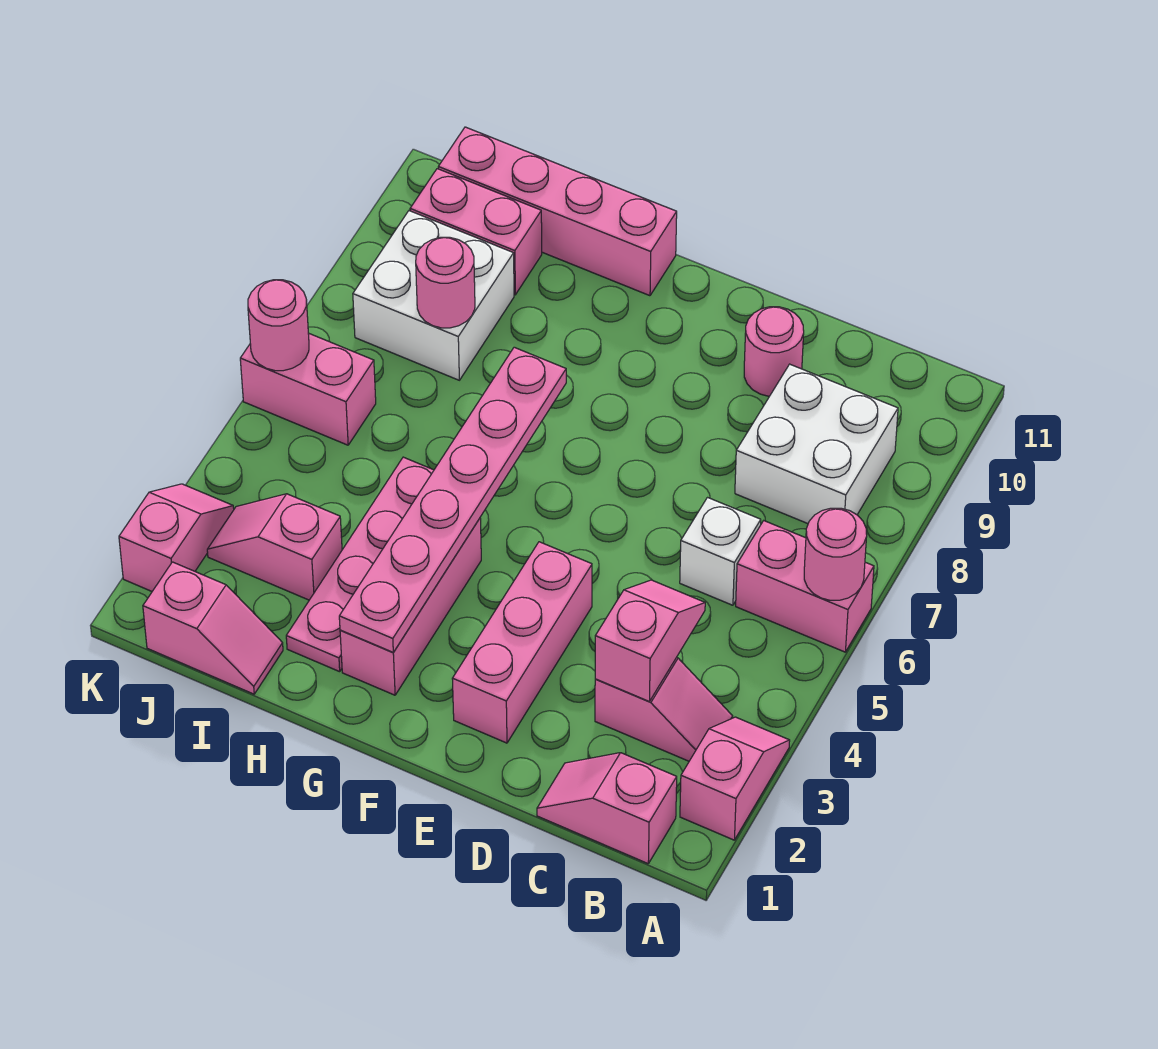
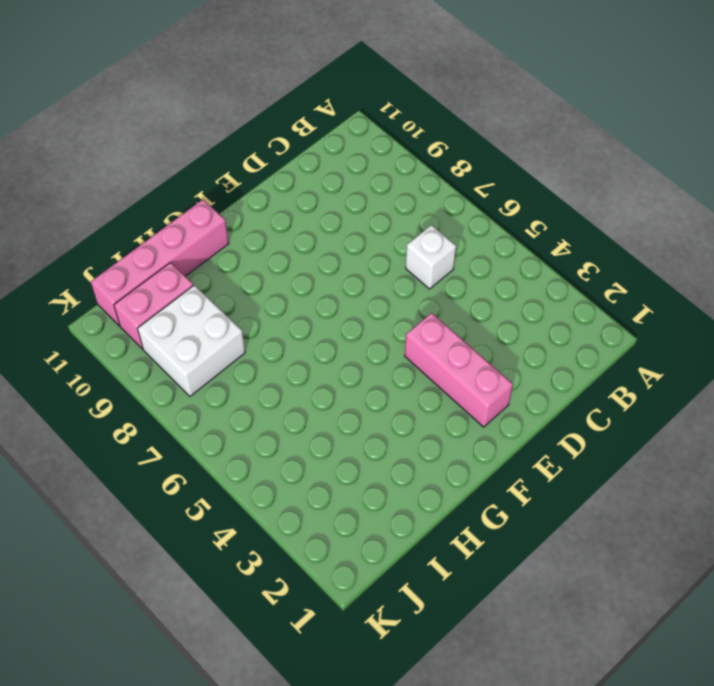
none -> pink slope A2:A3 level 1 top 2
none -> pink brick A6:B6 level 1
none -> pink slope B1:C1 level 1 top B

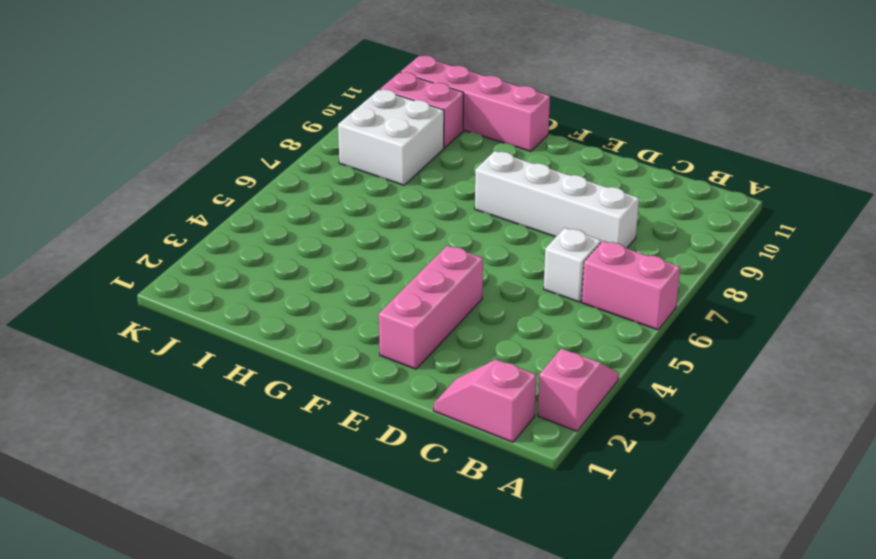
white brick C8:F8 level 1 -> white brick B8:C9 level 1
none -> pink slope B3:C3 level 1 top C
none -> pink round brick D10 level 1
none -> pink brick G2:G4 level 1

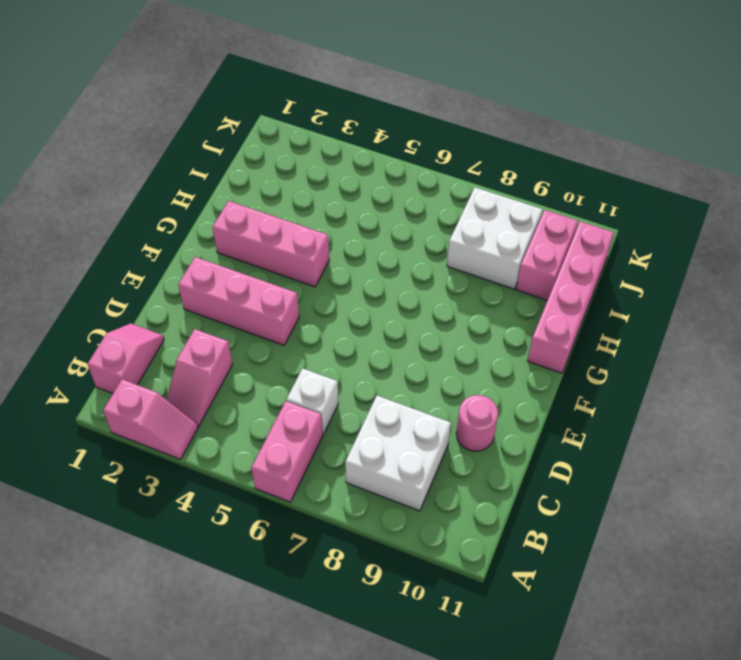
none -> pink plate H2:H5 level 1
none -> pink slope I1:J1 level 1 top J
none -> pink slope I3:J3 level 1 top I

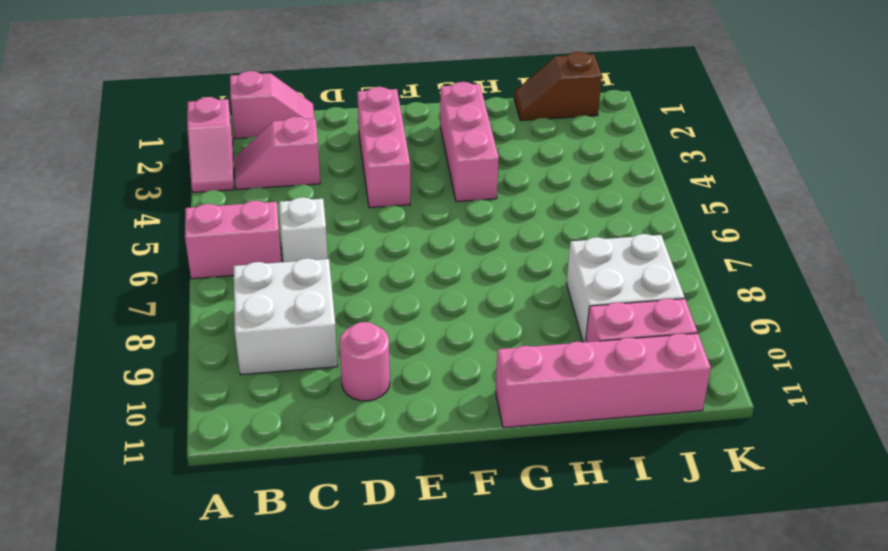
brown slope I1:J1 level 1 top J -> pink slope I1:J1 level 1 top J
none -> pink plate H2:H5 level 1
none -> pink slope I3:J3 level 1 top I
none -> pink brick J6:K6 level 1

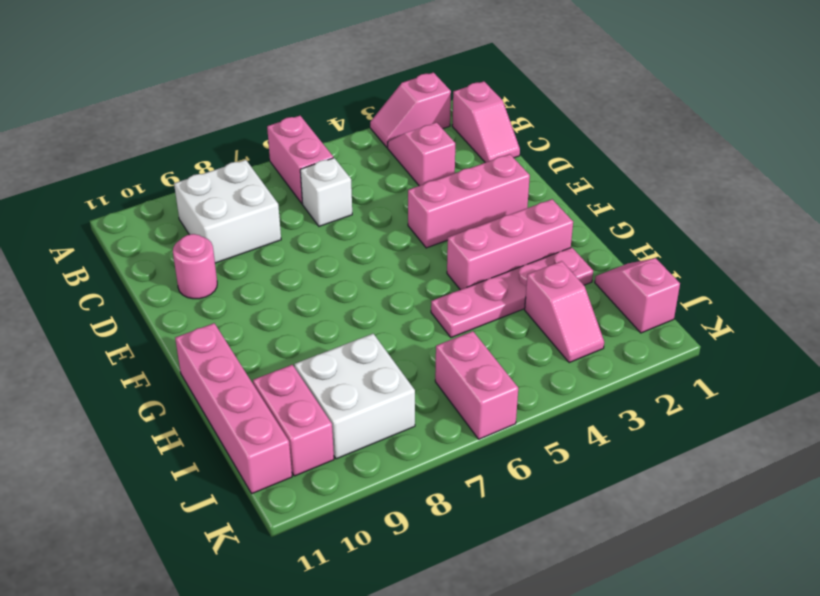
none -> pink slope K2:K3 level 1 top 2
none -> pink round brick A6 level 2
none -> pink slope C3:C4 level 2 top 3

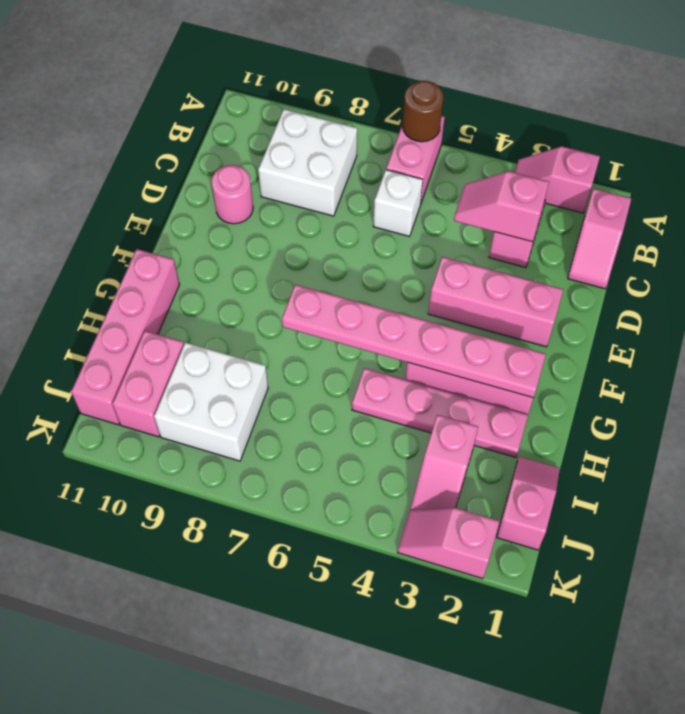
brown round brick A6 level 2 -> pink round brick A6 level 2
none -> pink brick J6:K6 level 1
none -> pink round brick I8 level 2
none -> pink round brick K6 level 2

